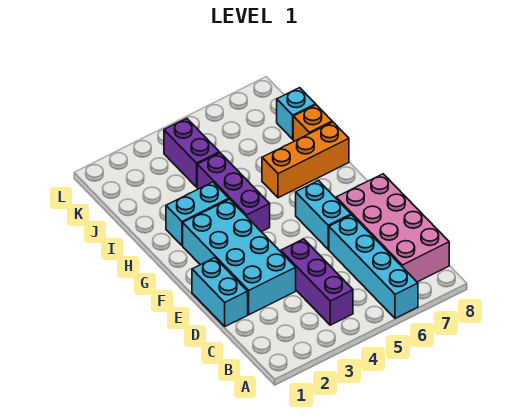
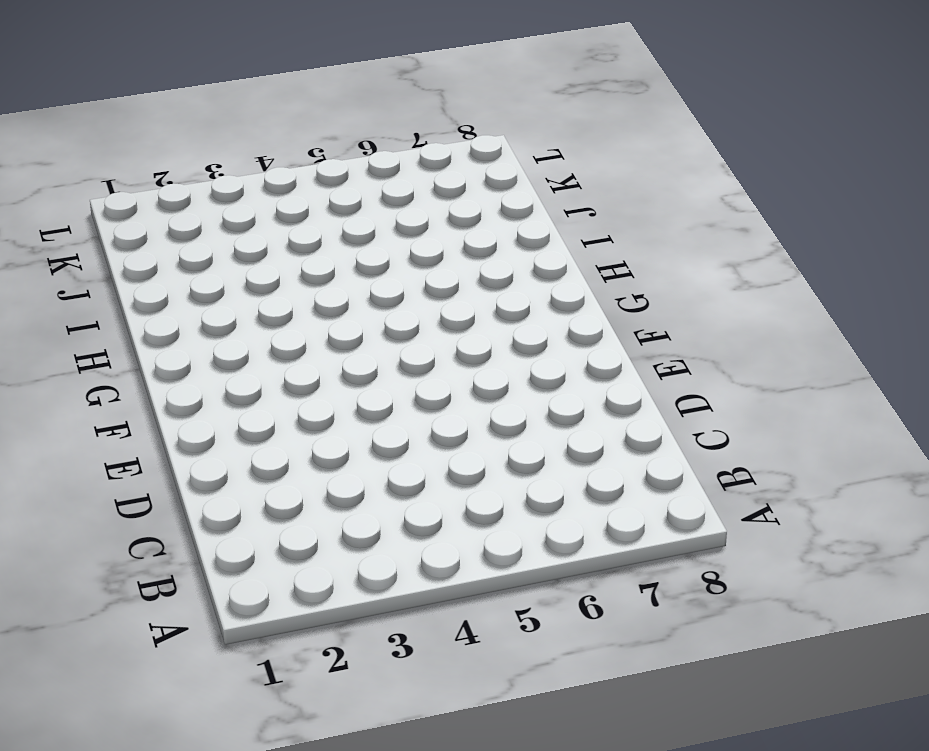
none -> cyan brick A6:D6 level 1
none -> purple brick B4:D4 level 1
none -> pink brick B7:E8 level 1

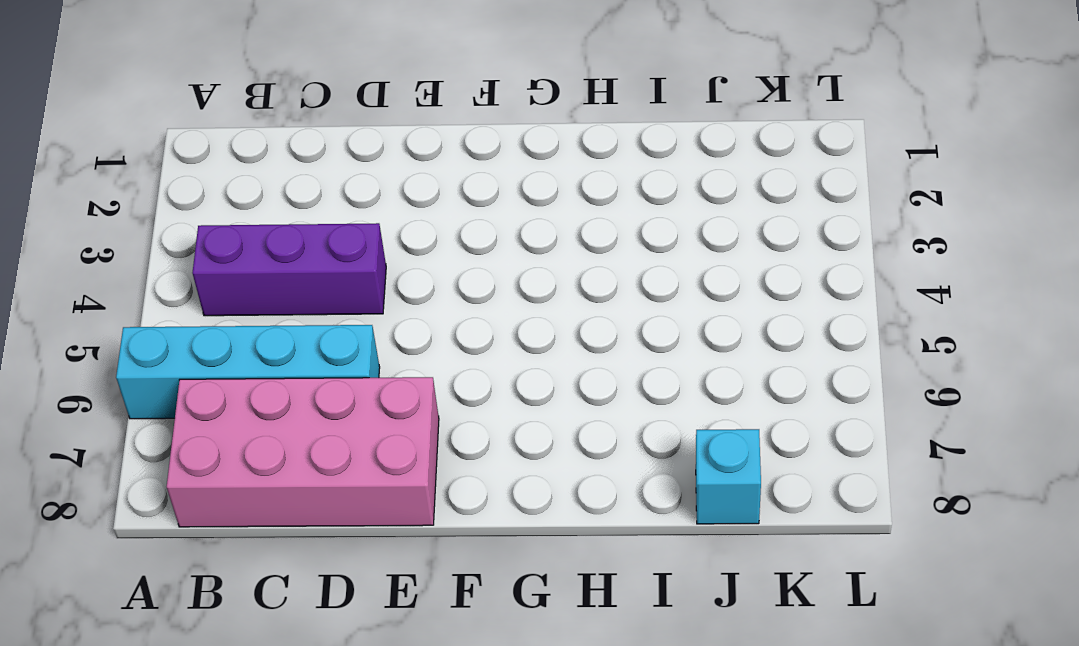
none -> cyan brick D1:E1 level 1
none -> cyan brick D2:G3 level 1
none -> cyan brick E6:F6 level 1

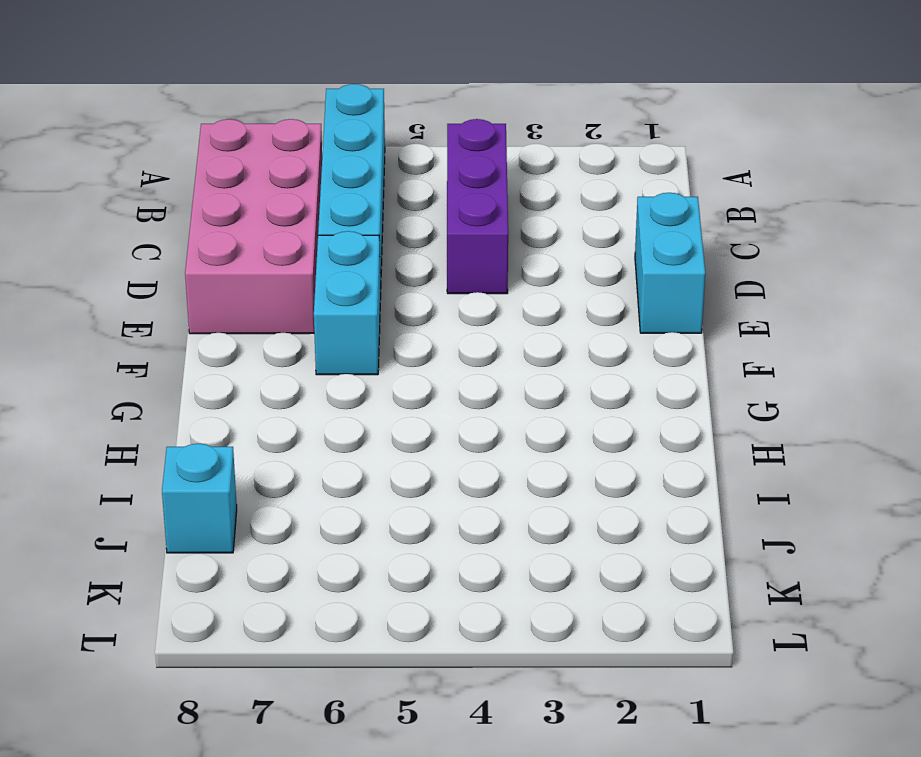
none -> cyan brick D2:G3 level 1
none -> purple brick G4:I4 level 1
none -> cyan brick H2:H3 level 1

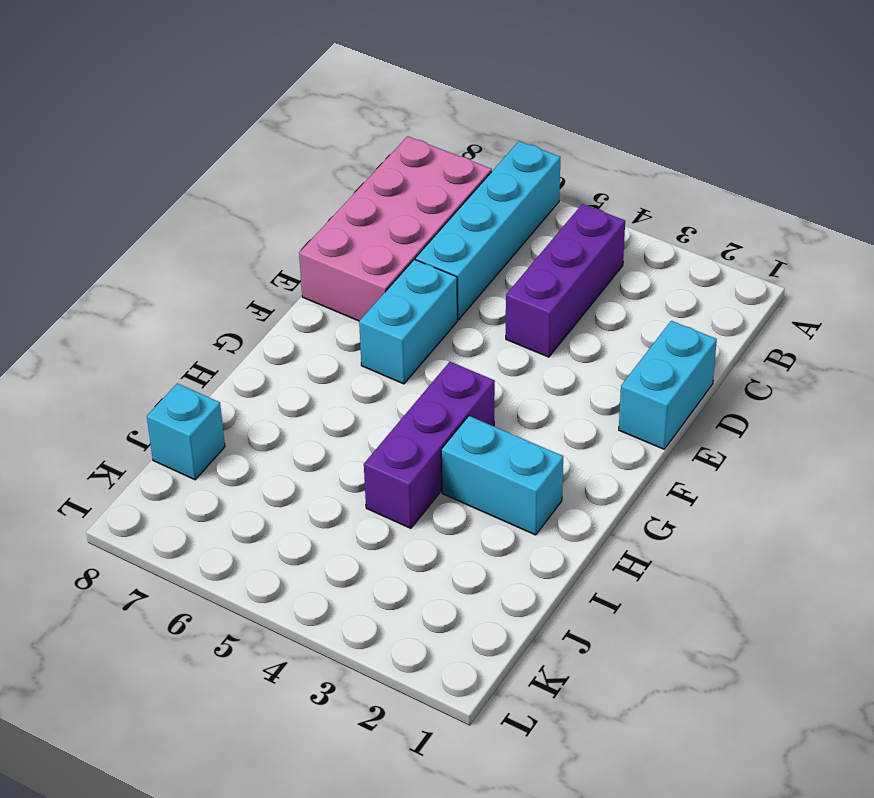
none -> cyan brick D2:G3 level 1
none -> orange brick H6:H8 level 1
none -> orange brick I8 level 1

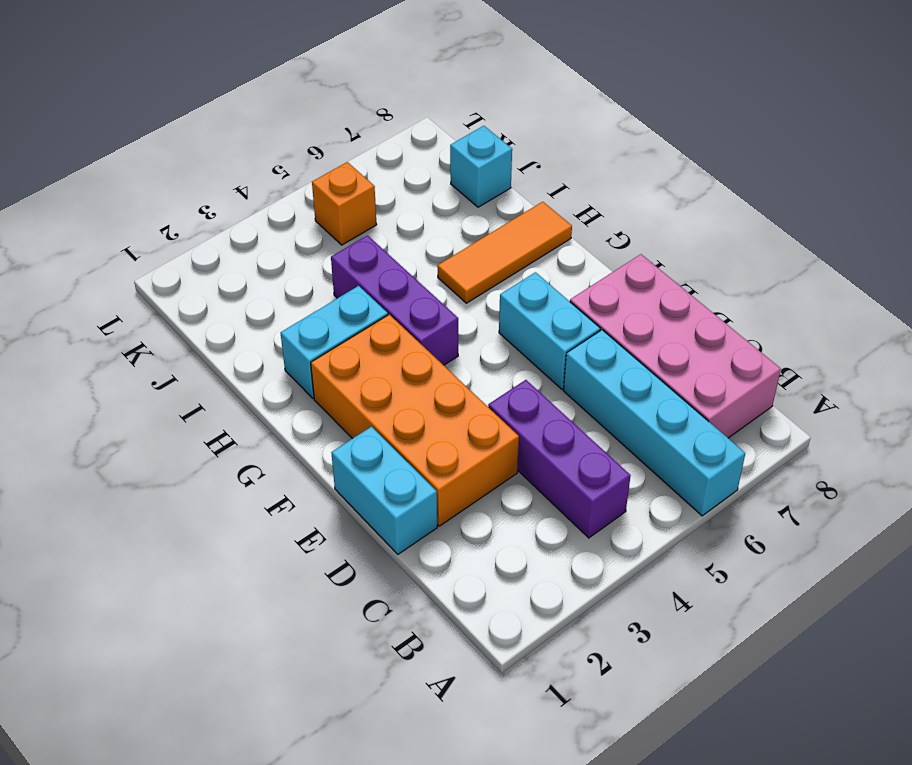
orange brick D2:G3 level 1 -> cyan brick D2:G3 level 1
orange tile H6:H8 level 1 -> orange brick H6:H8 level 1
orange brick K5 level 1 -> orange brick I8 level 1
none -> purple brick J4:K4 level 1

